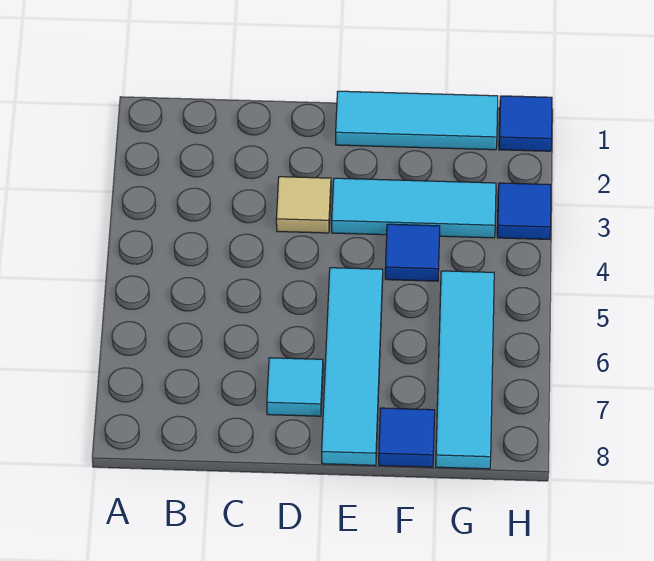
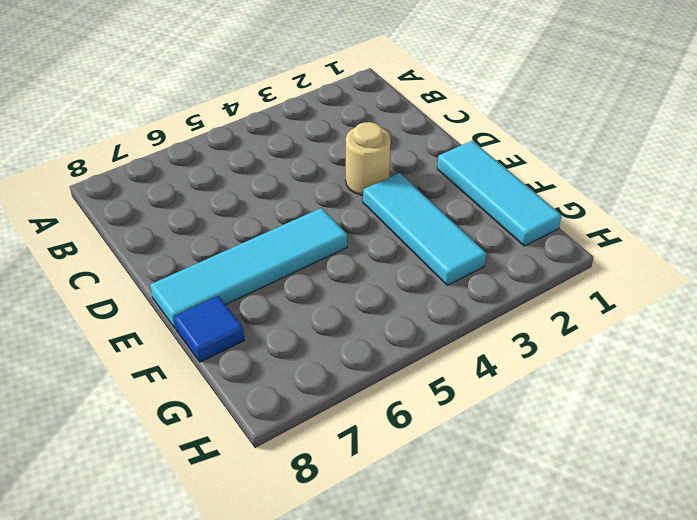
tan round brick D3 level 1 -> tan tile D3 level 1
none -> cyan tile D7 level 1
none -> blue tile F4 level 1

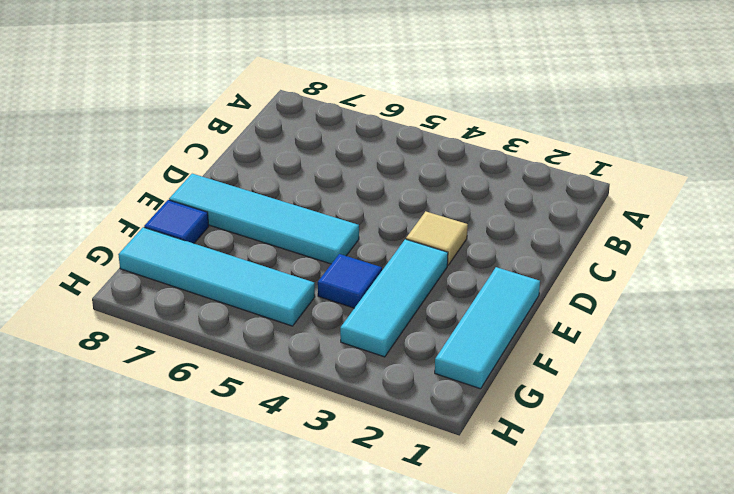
none -> cyan tile D7 level 1
none -> blue tile H1 level 1

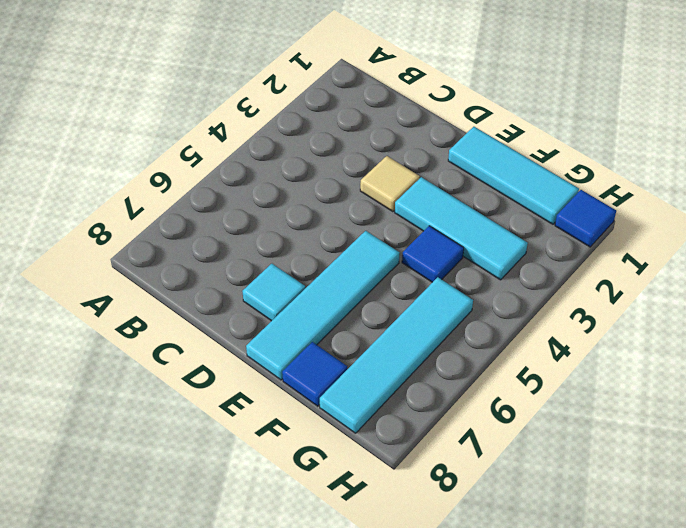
none -> blue tile H3 level 1

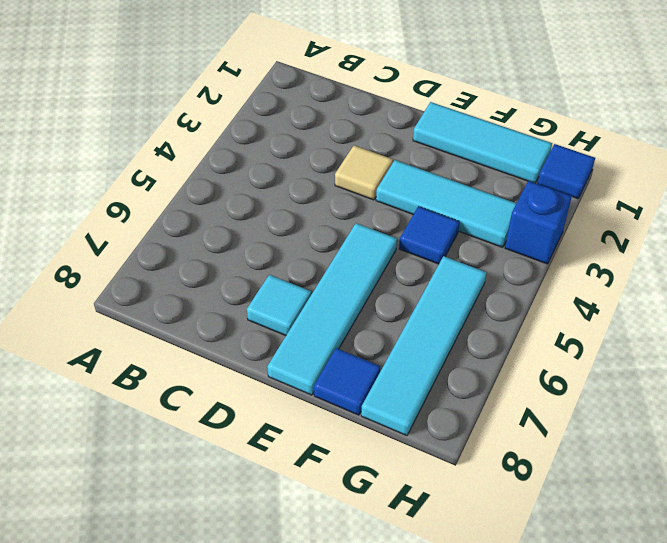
blue brick H3 level 1 -> blue tile H3 level 1

